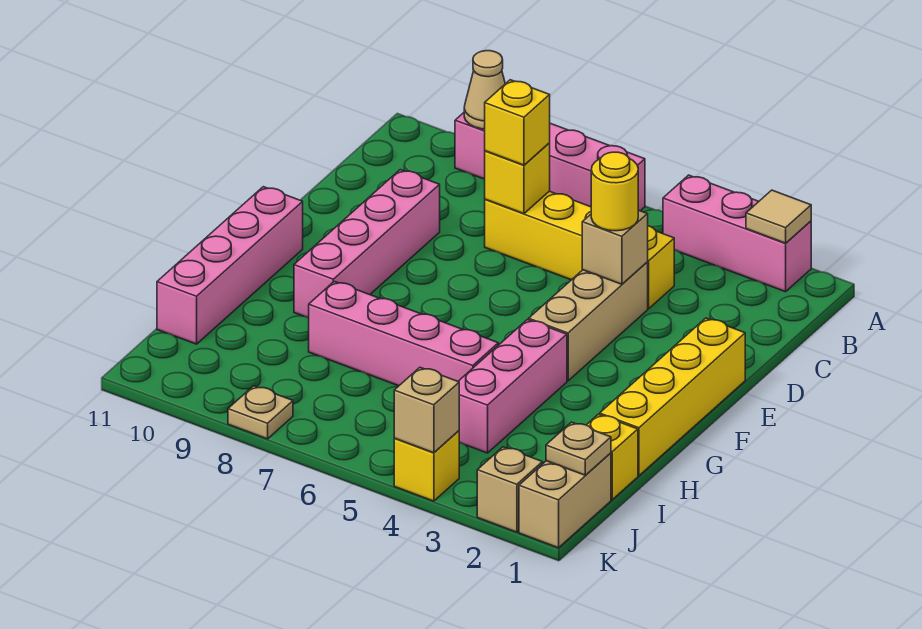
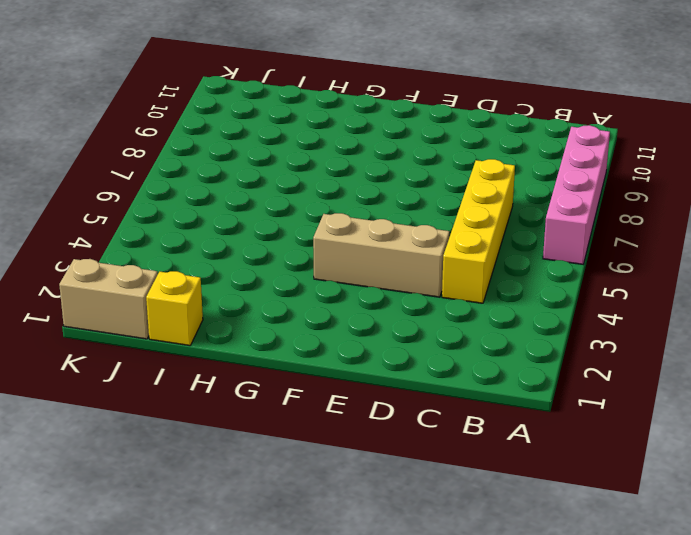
none -> pink brick A2:A4 level 1
none -> pink brick D9:G9 level 1
none -> yellow brick E1:H1 level 1

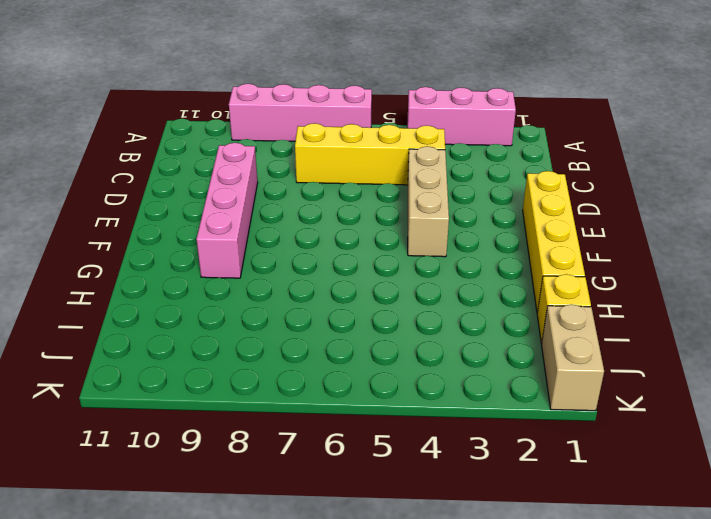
none -> pink brick F11:I11 level 1
none -> pink brick G4:I4 level 1
none -> pink brick H5:H8 level 1

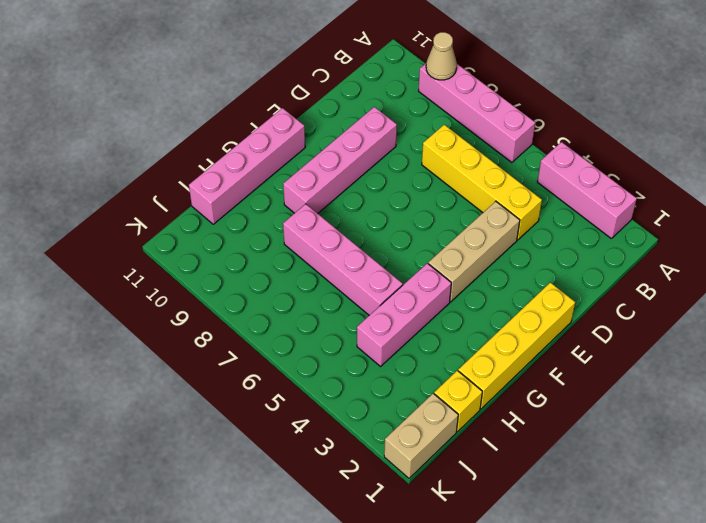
none -> tan brick K2 level 1
none -> yellow brick K4 level 1
none -> tan plate K8 level 1

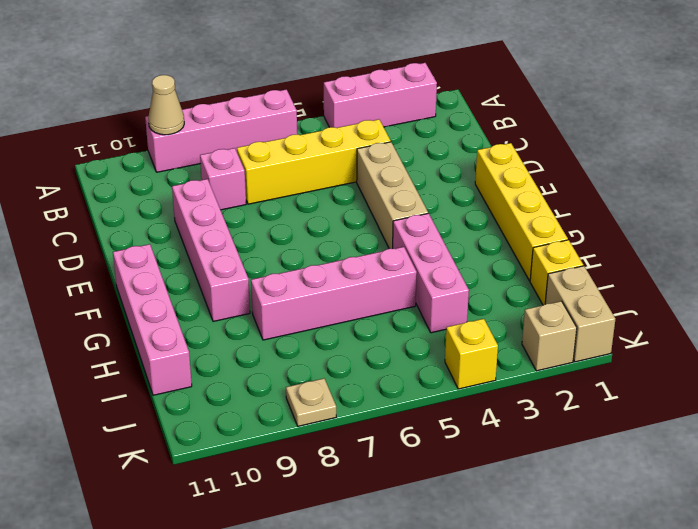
pink brick C8 level 1 -> none
none -> tan tile A2 level 2
none -> yellow brick C7 level 2
none -> tan brick D4 level 2

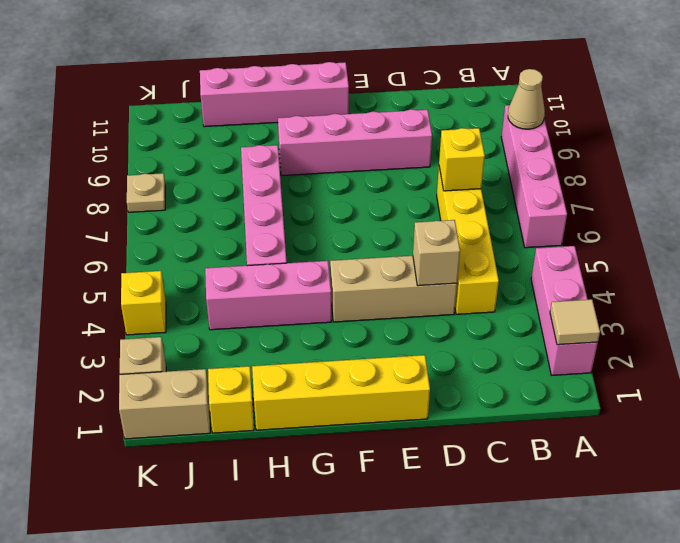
none -> tan plate J1 level 2
none -> tan brick K4 level 2
none -> yellow brick C7 level 3

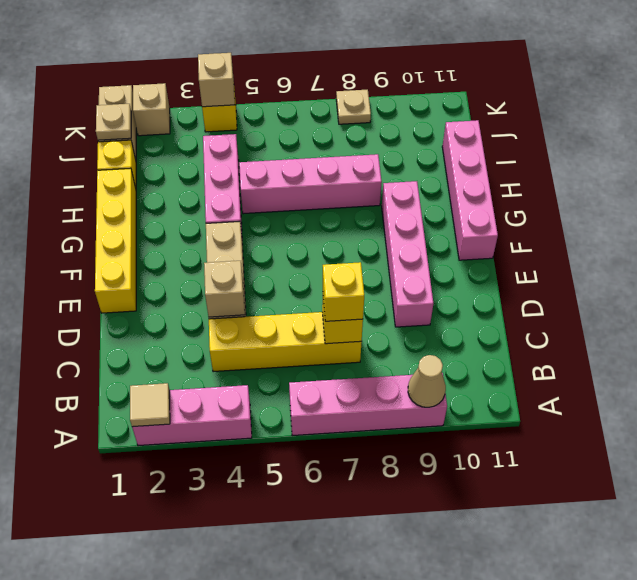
none -> yellow round brick D4 level 3

